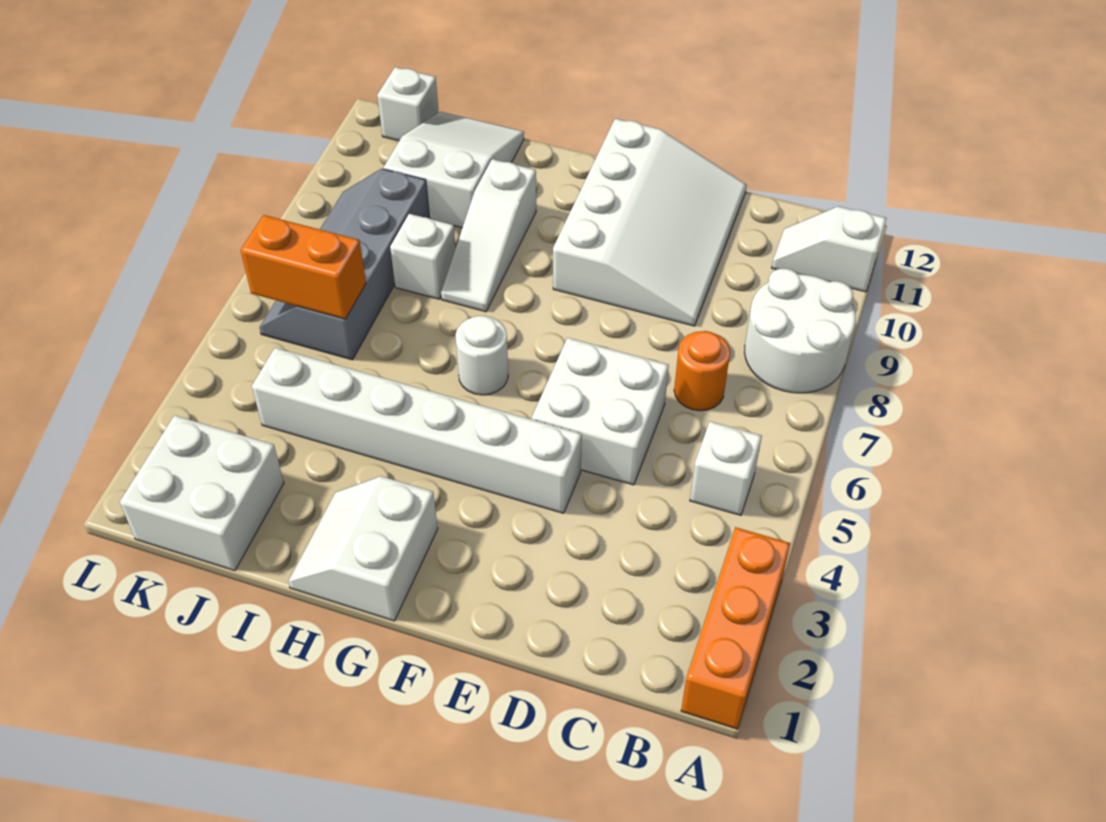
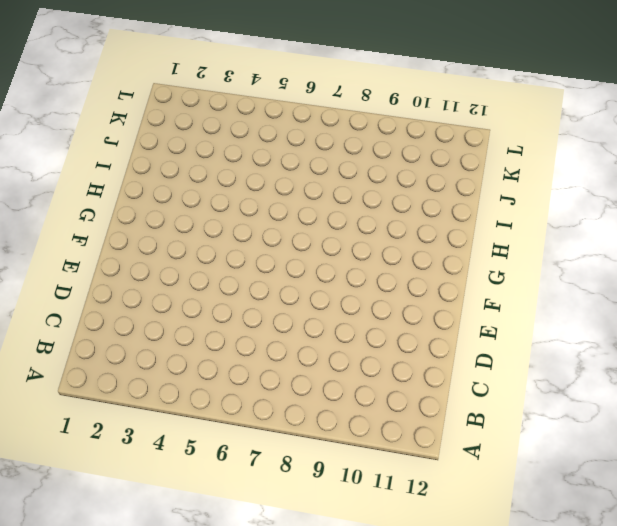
none -> orange brick A1:A3 level 1
none -> white round brick A8:B9 level 1
none -> white slope A11:B11 level 1 top A

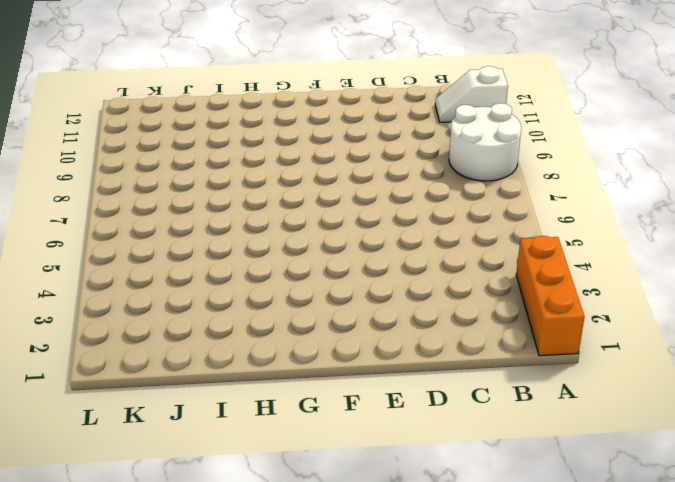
none -> white brick B5 level 1
none -> orange round brick C7 level 1
none -> white brick D5:E6 level 1

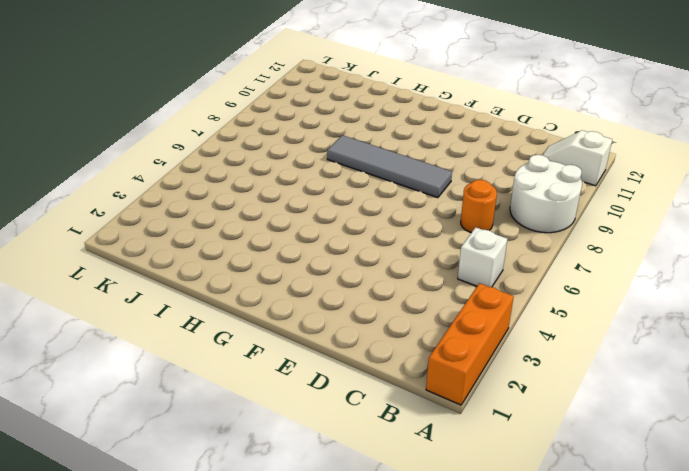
grey tile E8:H8 level 1 -> white slope H8:H10 level 1 top 10
none -> white brick D5:E6 level 1
none -> white slope D9:F12 level 1 top F
none -> white brick E4:J4 level 1

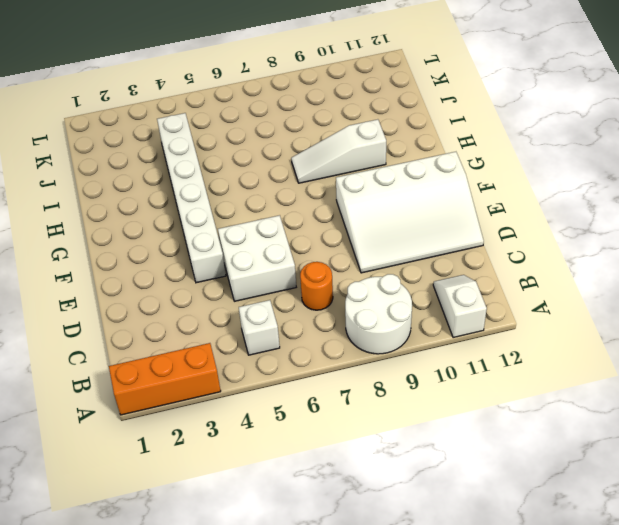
none -> white slope G1:H2 level 1 top G
none -> white round brick G6 level 1
none -> white brick I8 level 1

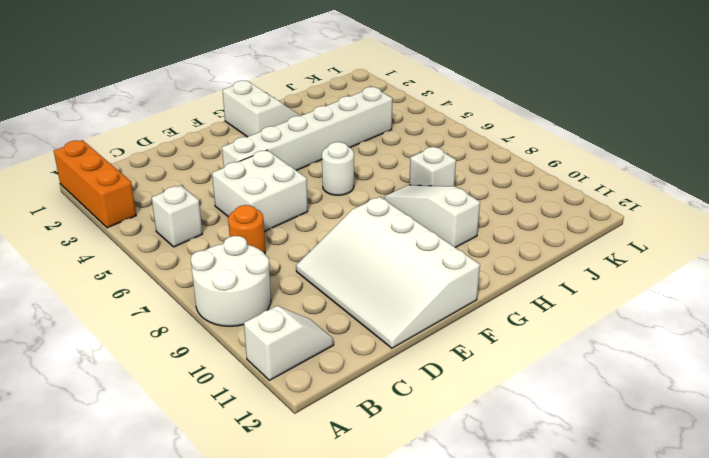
none -> white slope I10:J12 level 1 top 10
none -> white brick J1:K2 level 1
none -> grey slope J6:K9 level 1 top J

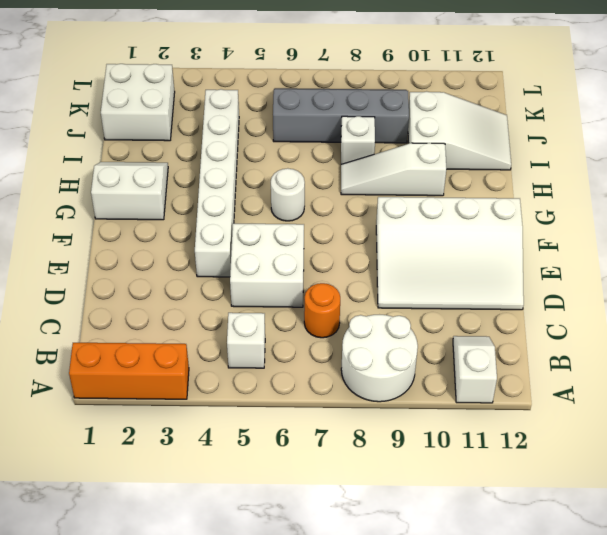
none -> white brick K12 level 1
none -> orange brick J6:K6 level 2

